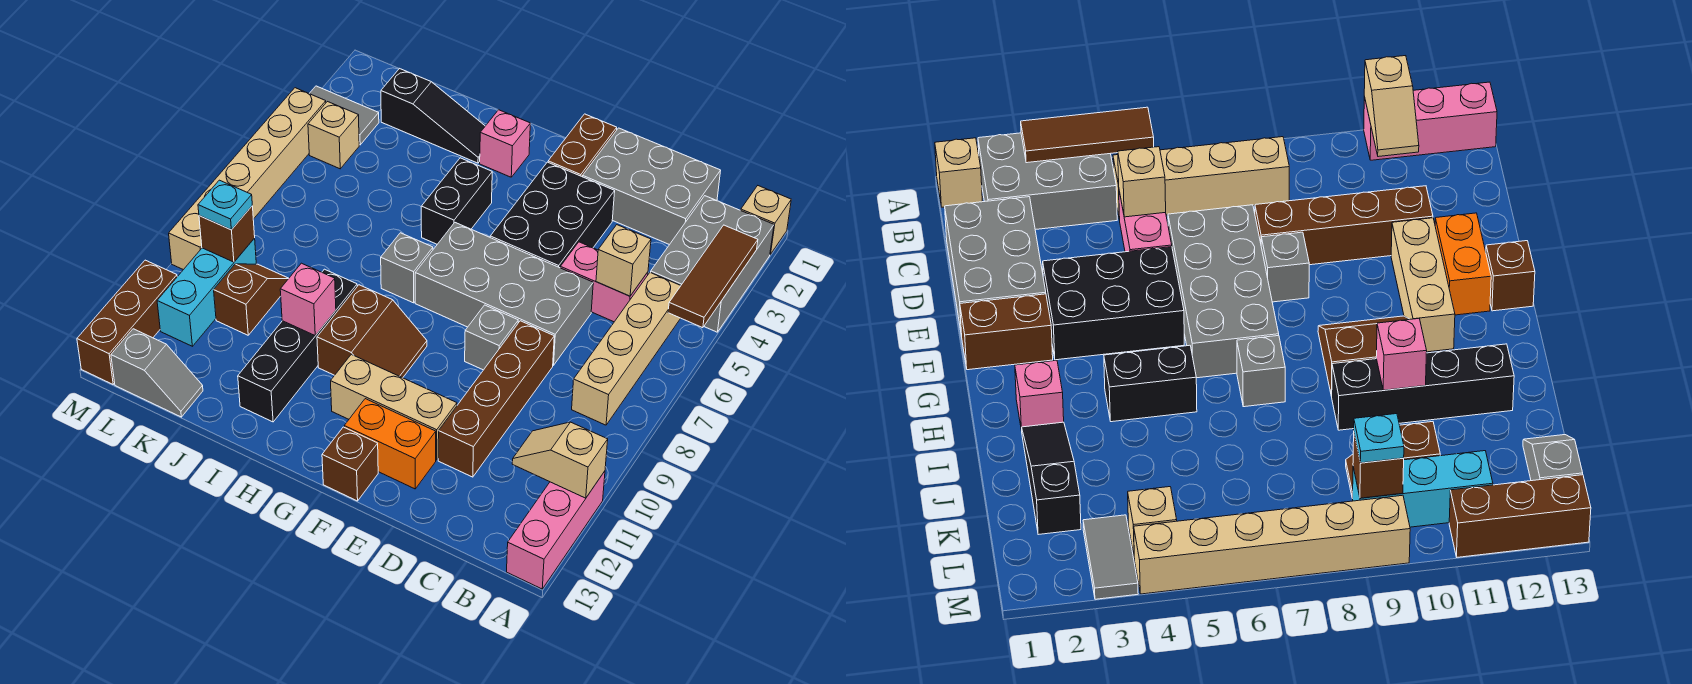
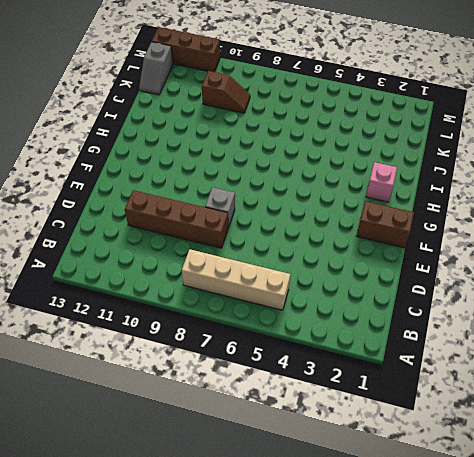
none -> tan brick A1 level 1
none -> grey brick A2:B4 level 1
none -> pink brick A11:A13 level 1
none -> grey brick C1:E2 level 1

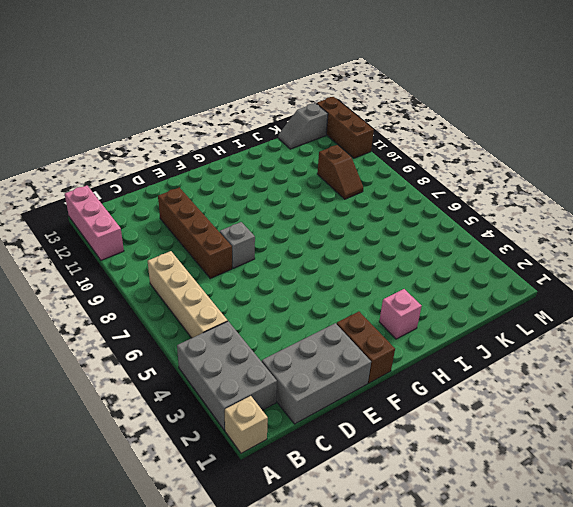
none -> pink brick C5:D5 level 1
none -> grey brick D6:G7 level 1
none -> black brick E3:F5 level 1
none -> tan brick E11:G11 level 1

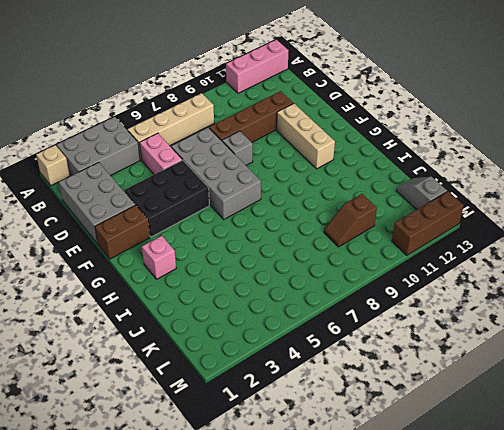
none -> orange brick E12:F12 level 1
none -> brown brick F13 level 1
none -> brown slope G9:H10 level 1 top H
none -> black brick H4:H5 level 1

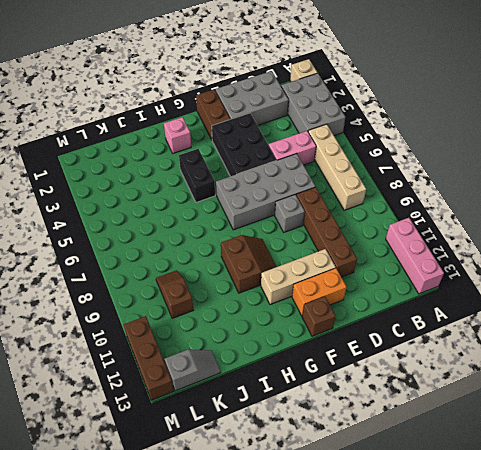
none -> grey brick H7 level 1
none -> black slope I2:K2 level 1 top K
none -> black brick I9:I12 level 1
none -> grey tile L3:M3 level 1

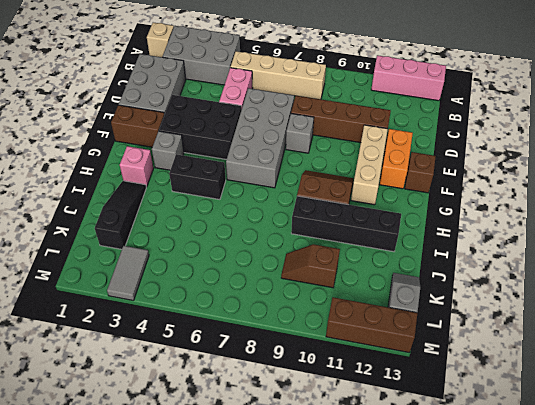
grey brick G3 level 1 -> grey brick H7 level 1
none -> tan brick L4 level 1
none -> cyan brick L9:L11 level 1
none -> tan brick M4:M9 level 1
none -> brown tile A3:A5 level 2

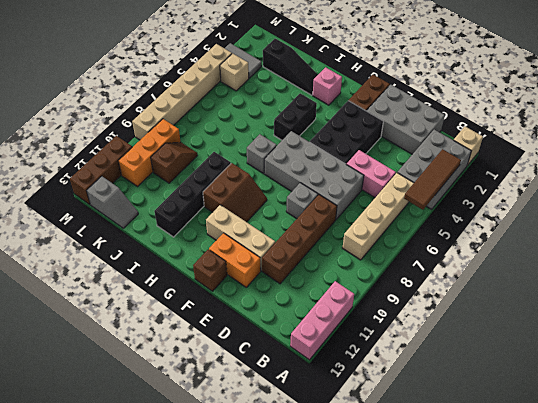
orange brick L9:L11 level 1 -> cyan brick L9:L11 level 1
none -> tan slope A11:B11 level 2 top A
none -> tan brick C5 level 2
none -> pink brick I10 level 2
none -> brown brick L9 level 2

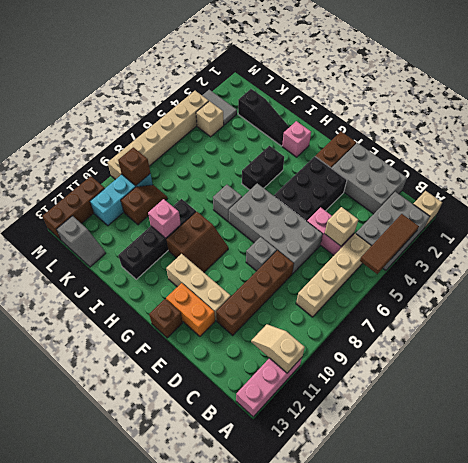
none -> cyan plate L9 level 3

